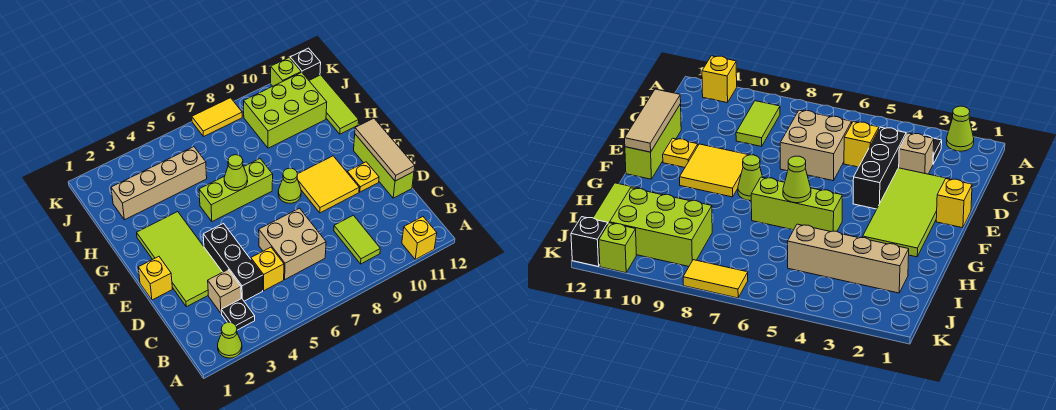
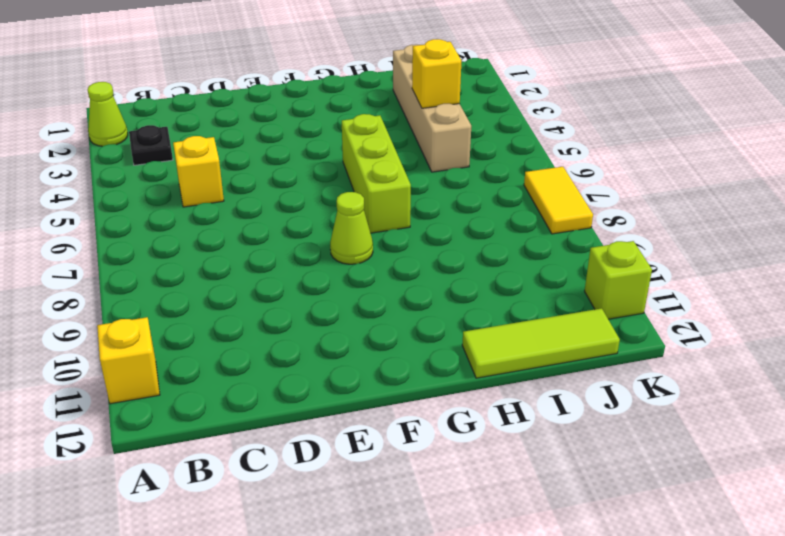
yellow brick I4 level 2 -> yellow brick E1 level 1
none -> lime tile B9:C9 level 1
none -> tan brick C3 level 1
none -> black brick C4:E4 level 1

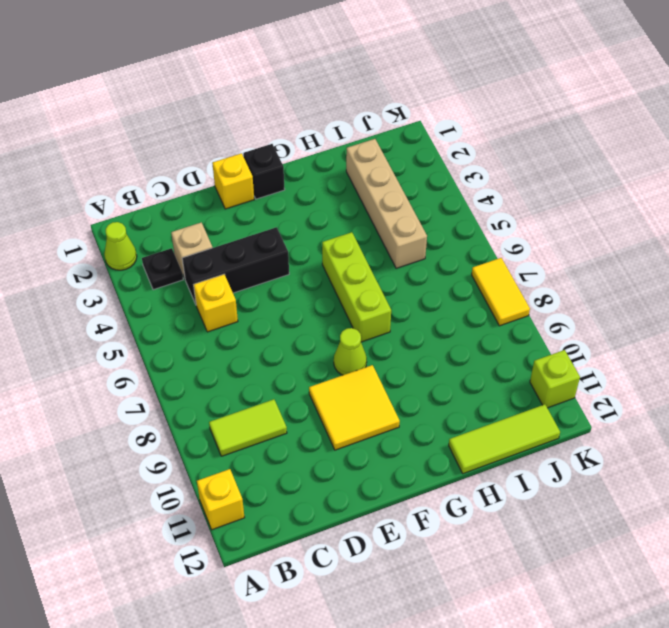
black brick F1 level 1 -> black brick K12 level 1
none -> tan brick C6:D7 level 1
none -> lime tile D2:G3 level 1
none -> lime brick D12:F12 level 1

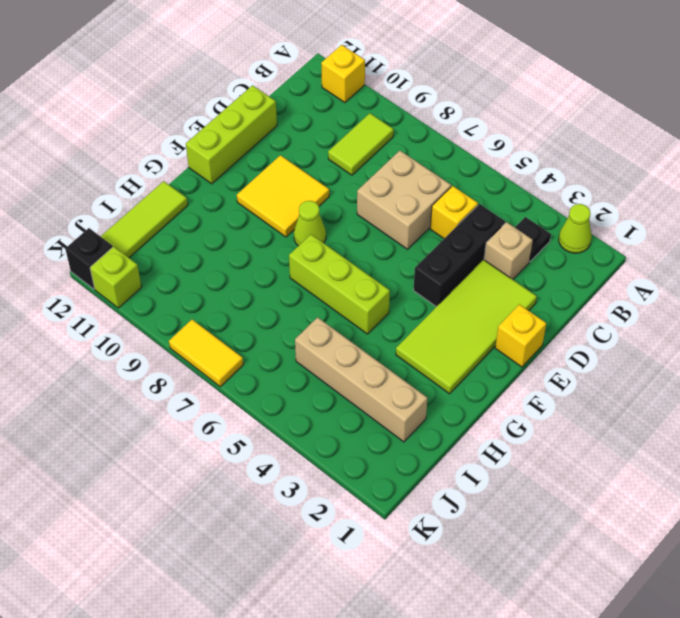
none -> yellow plate E11 level 1
none -> lime brick I9:J11 level 1
none -> tan tile D12:F12 level 2

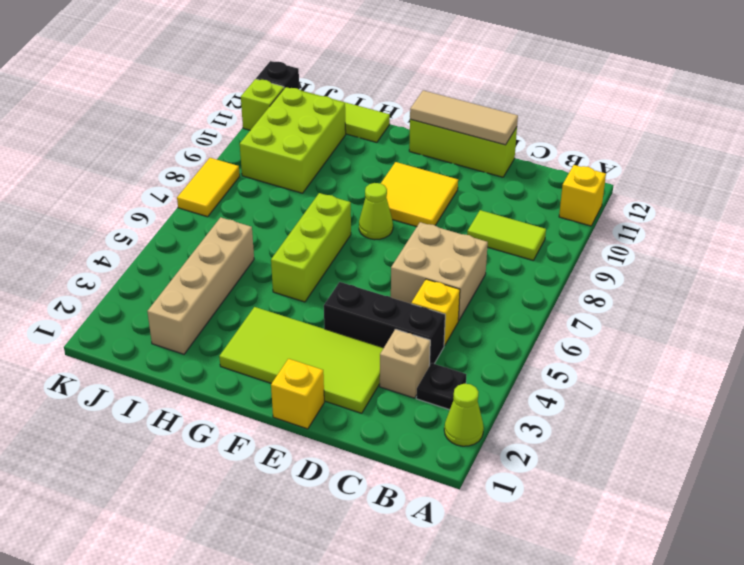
none -> yellow plate E11 level 1
none -> lime cone G6 level 2

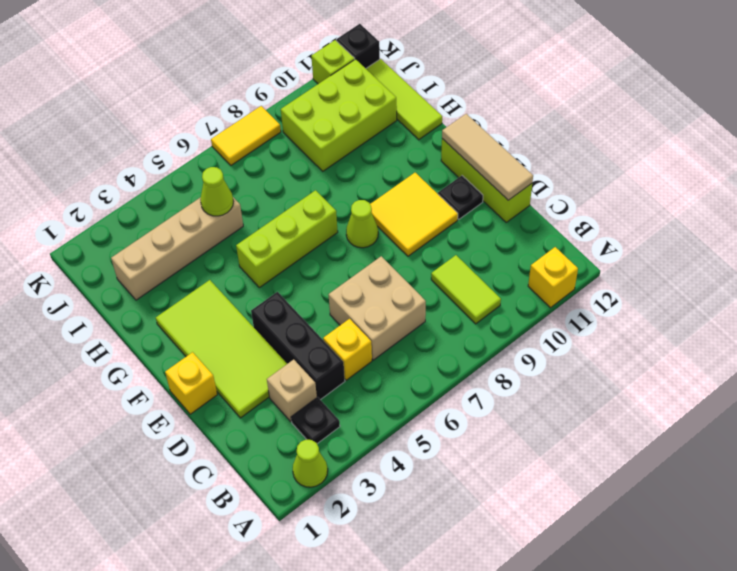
black plate E11 level 1 -> yellow plate E11 level 1
lime cone I5 level 2 -> lime cone G6 level 2

